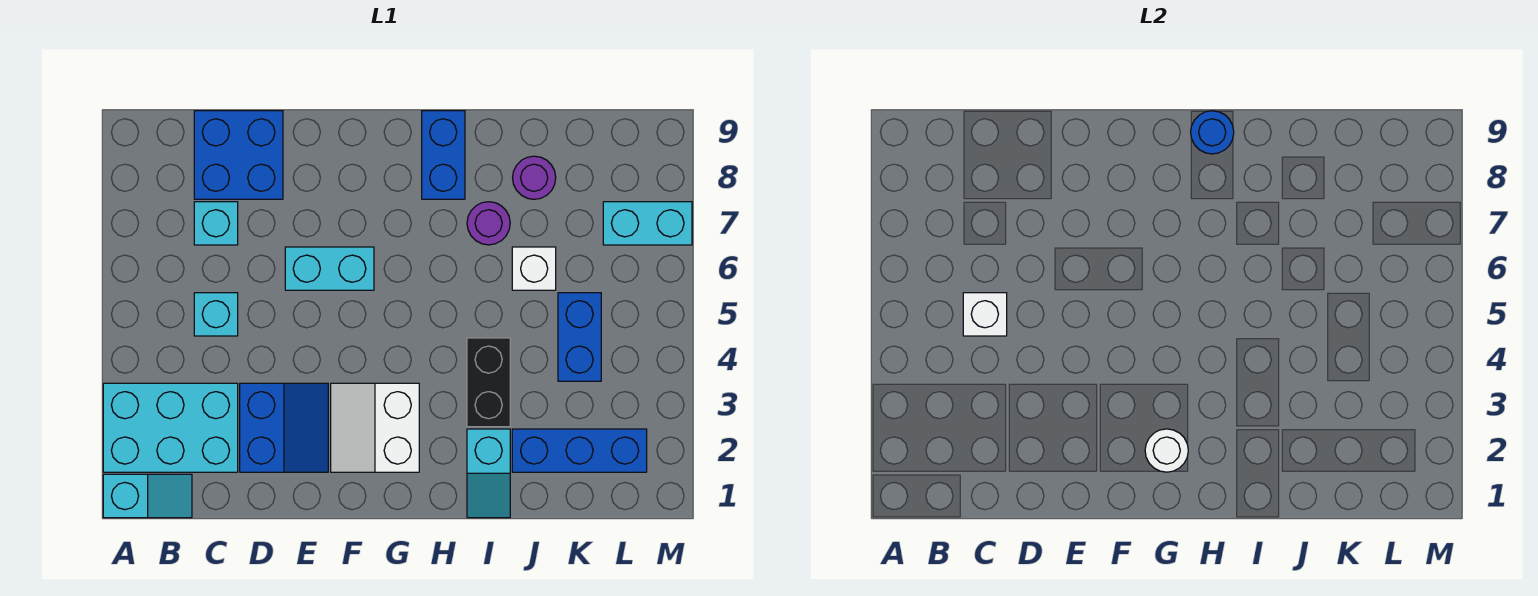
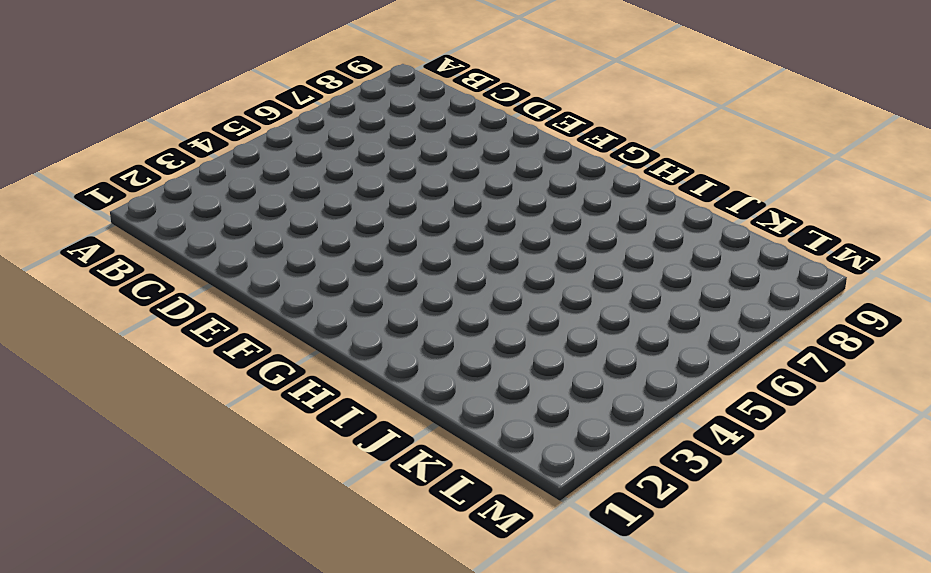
none -> cyan slope A1:B1 level 1 top A
none -> cyan brick A2:C3 level 1
none -> cyan brick C5 level 1

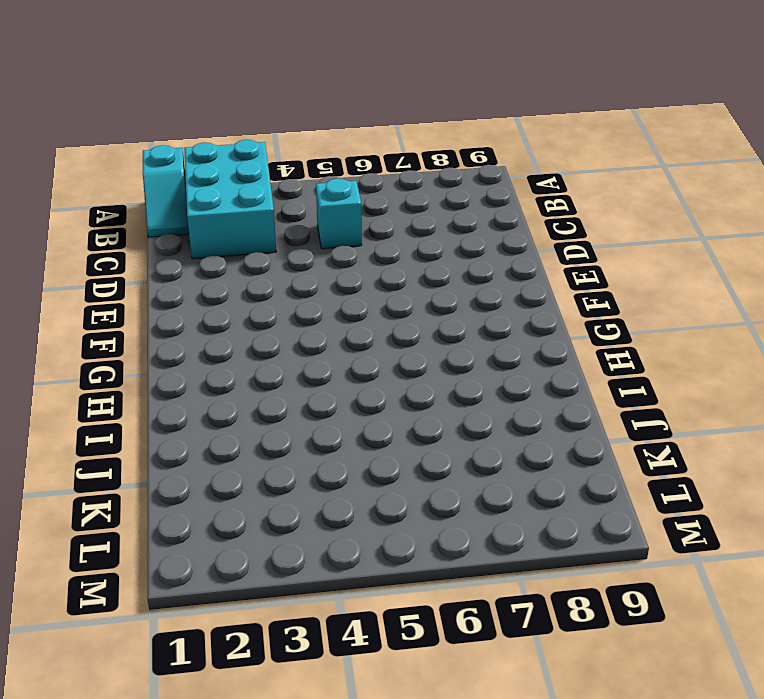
none -> cyan brick C7 level 1
none -> blue brick C8:D9 level 1
none -> blue slope D2:E3 level 1 top D

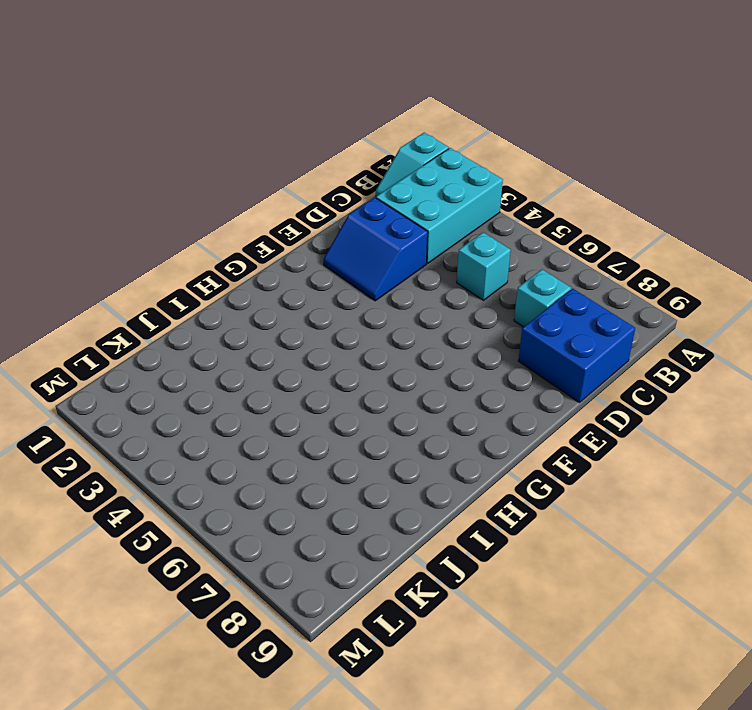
none -> cyan brick E6:F6 level 1
none -> white slope F2:G3 level 1 top G
none -> blue brick H8:H9 level 1

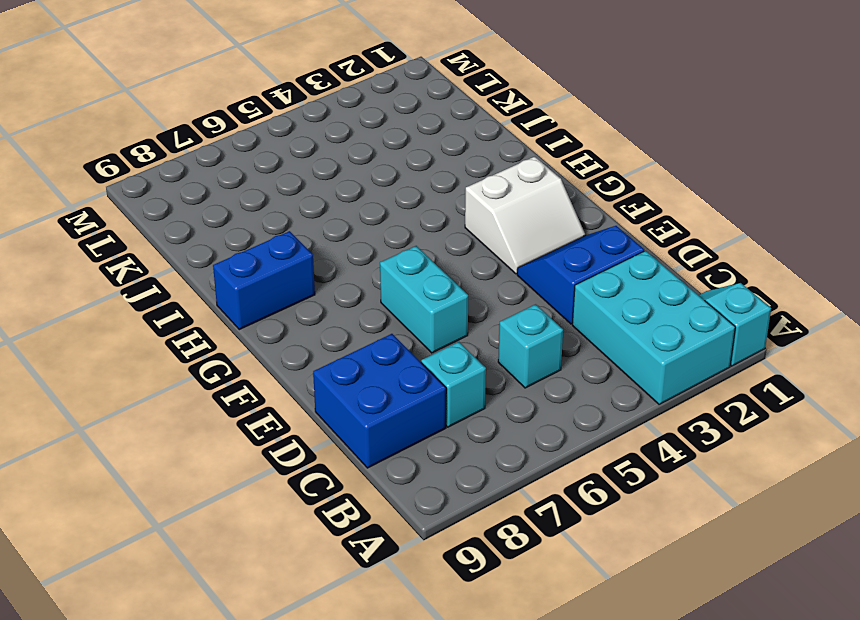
none -> cyan slope I1:I2 level 1 top 2
none -> black brick I3:I4 level 1
none -> purple round brick I7 level 1

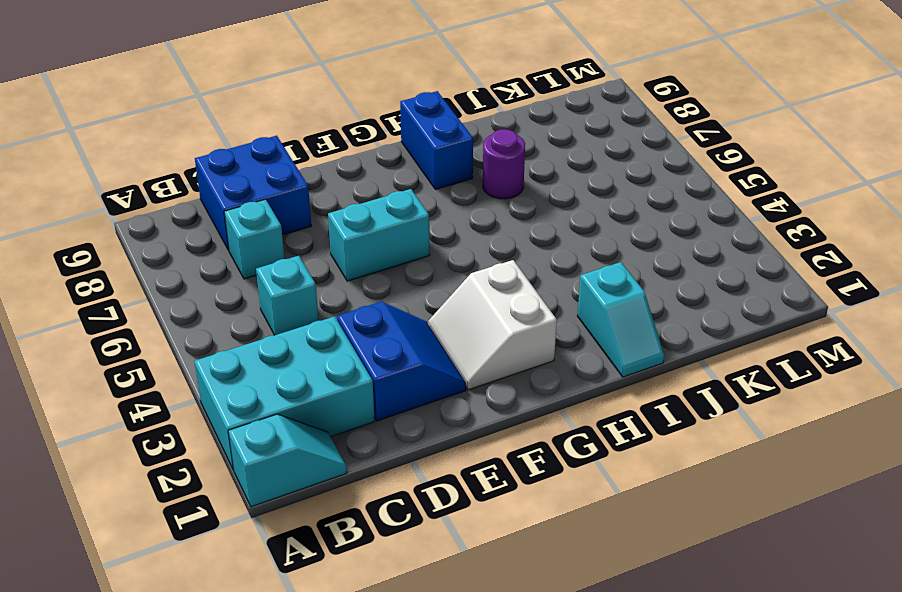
none -> black brick I3:I4 level 1
none -> blue brick J2:L2 level 1
none -> white brick J6 level 1

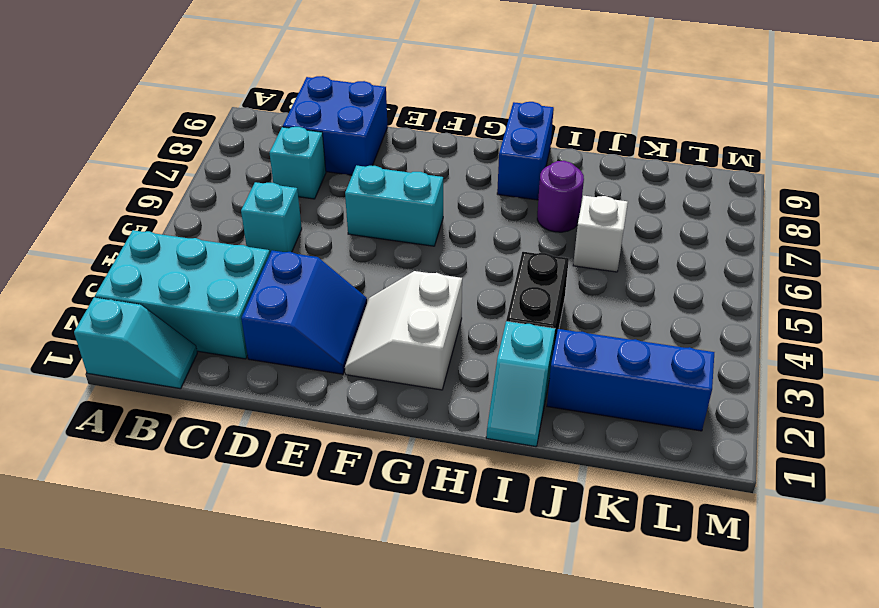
none -> purple round brick J8 level 1
none -> blue brick K4:K5 level 1
none -> cyan brick L7:M7 level 1

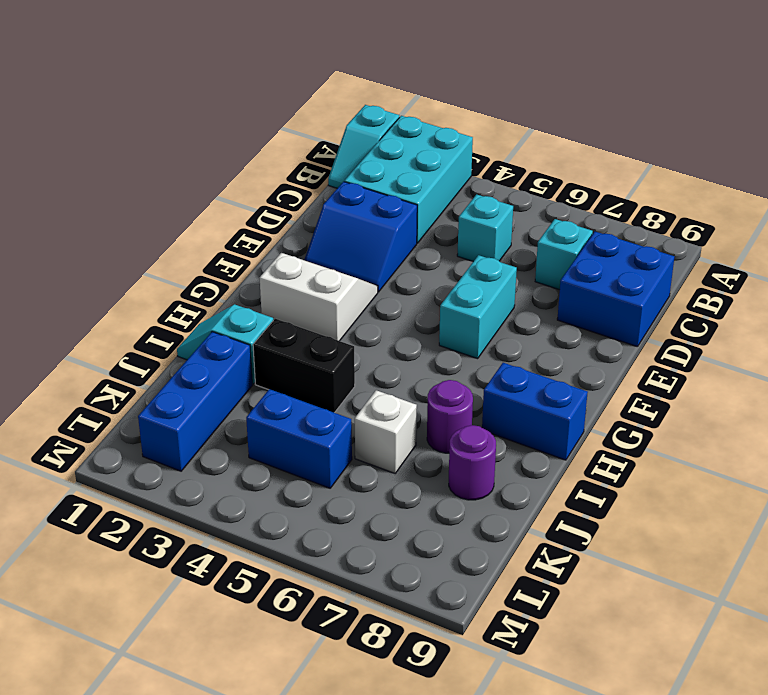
none -> cyan brick L7:M7 level 1
none -> white brick C5 level 2
none -> white round brick G2 level 2

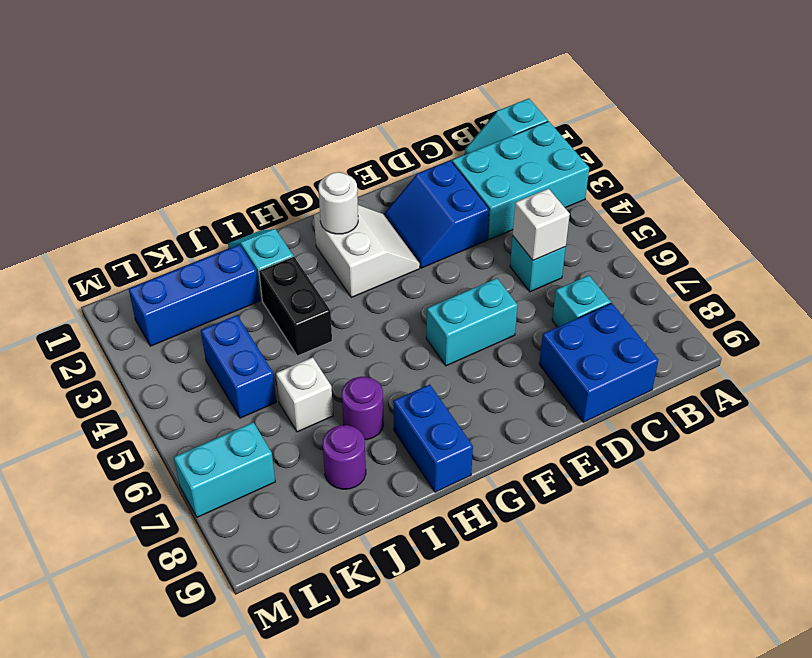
none -> blue round brick H9 level 2

